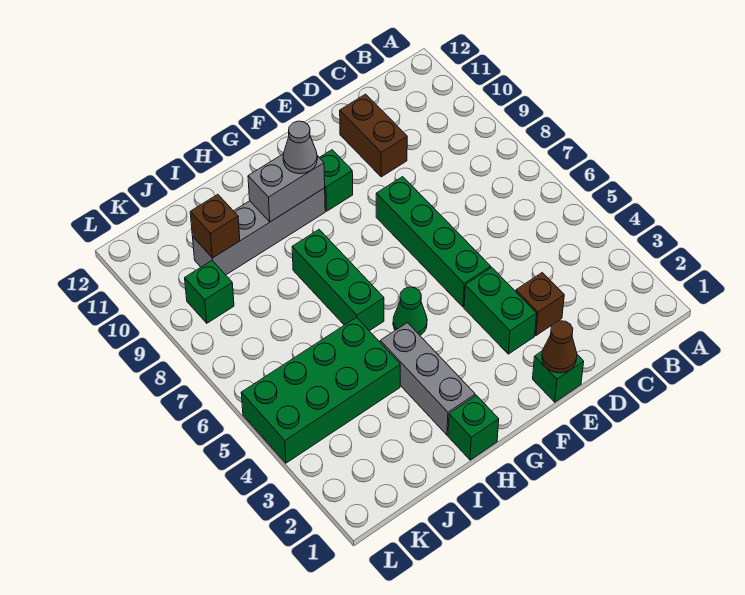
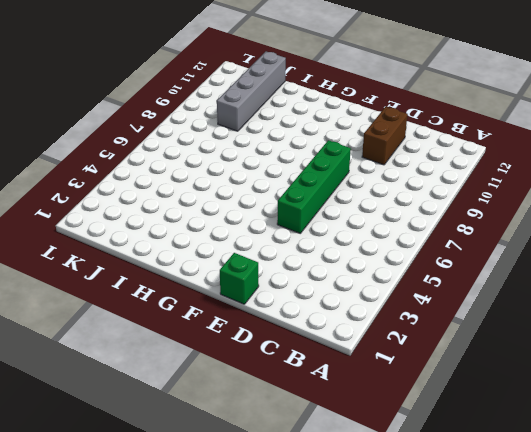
grey brick J9:J12 level 1 -> grey brick G10:J10 level 1
none -> brown brick D3 level 1
none -> green brick E3:E4 level 1
none -> green brick F10 level 1

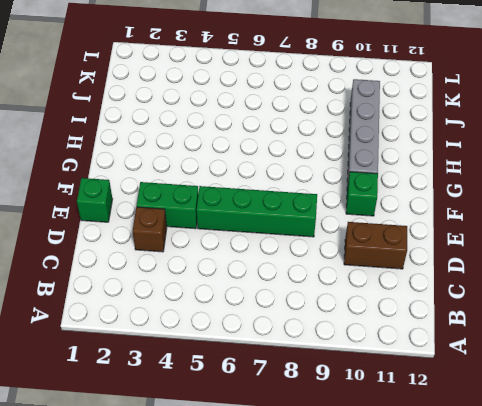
none -> green cone G5 level 1
none -> green brick H1 level 1
none -> grey brick H2:H4 level 1

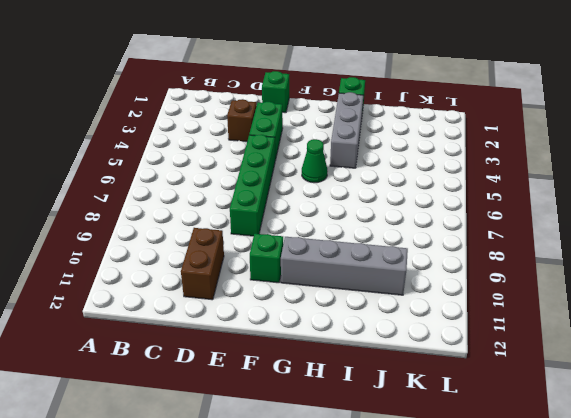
none -> green brick H6:H8 level 1
none -> green brick I4:L5 level 1
none -> green brick K9 level 1

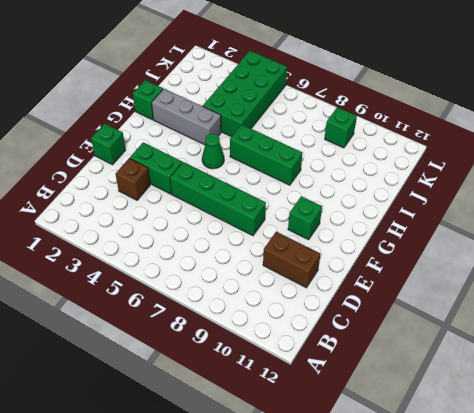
none -> grey brick G10:J10 level 1
none -> brown cone E1 level 2
none -> grey brick G10:H10 level 2

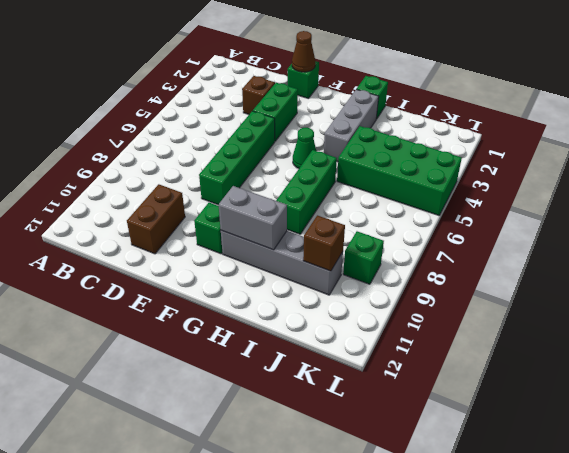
none -> grey cone G10 level 3

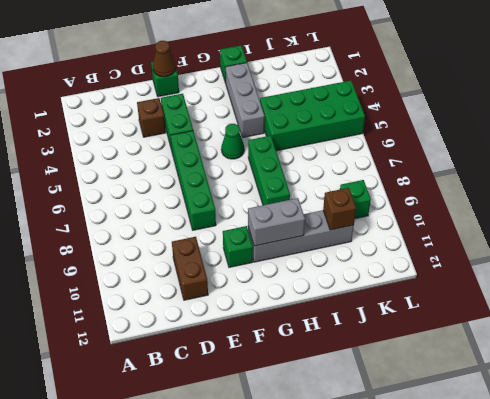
none -> grey cone G10 level 3

